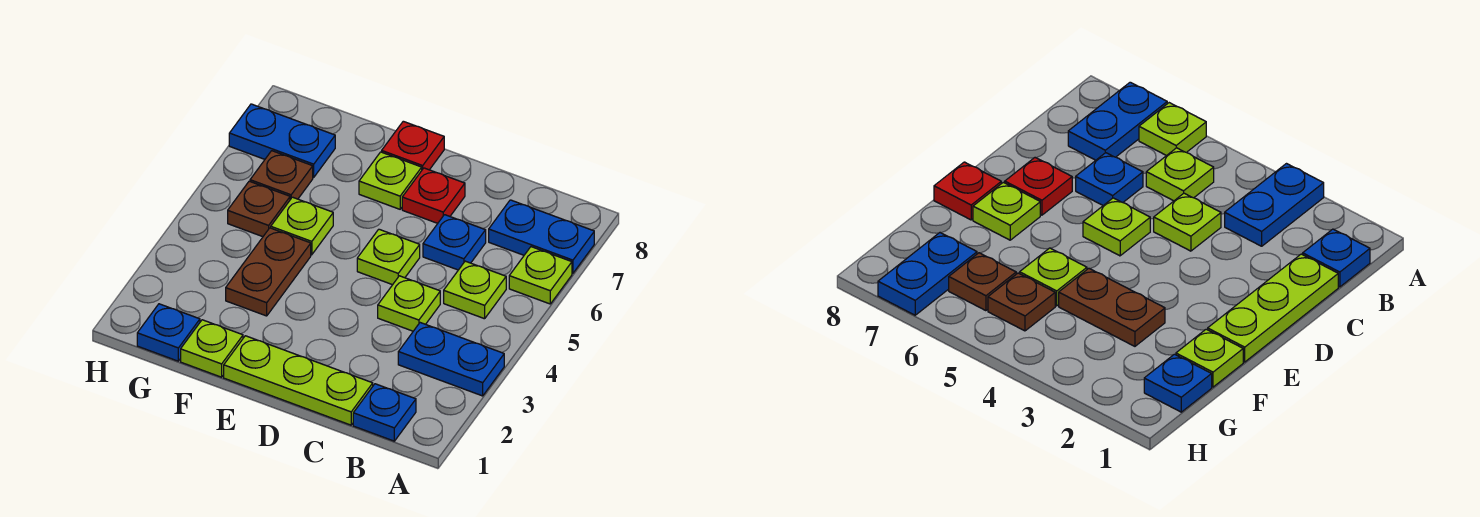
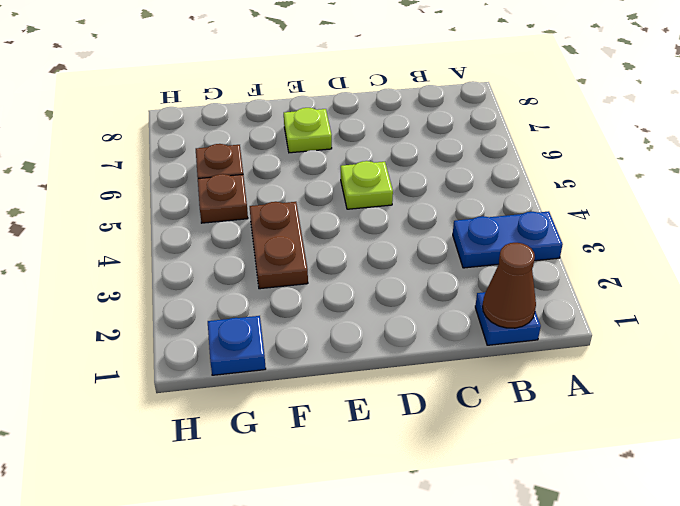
brown cone B1 level 2 -> none
none -> lime plate A6 level 1
none -> blue plate A7:B7 level 1
none -> lime plate B5 level 1

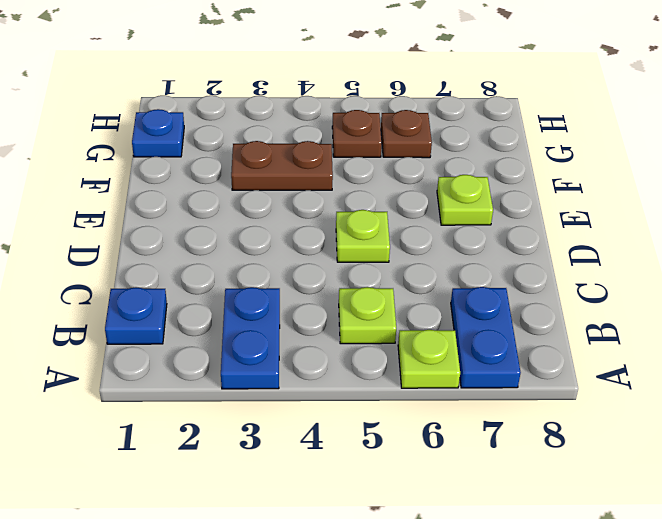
none -> lime plate C1:E1 level 1
none -> lime plate C4 level 1
none -> blue plate C6 level 1

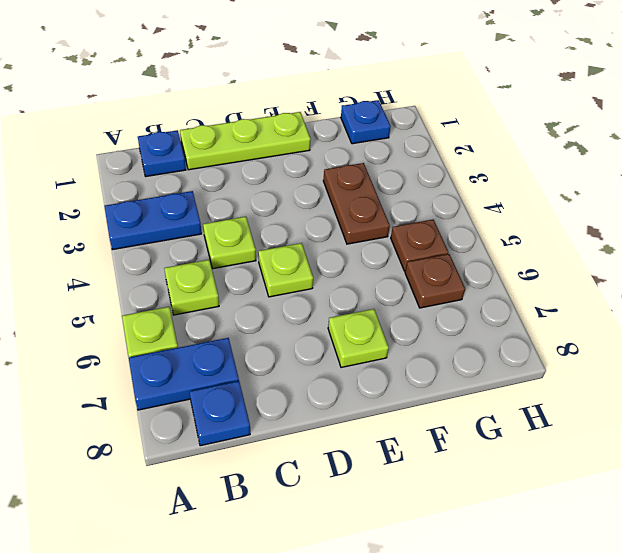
blue plate B8 level 1 -> blue plate C6 level 1
none -> red plate D7 level 1
none -> red plate E8 level 1
none -> lime plate F1 level 1

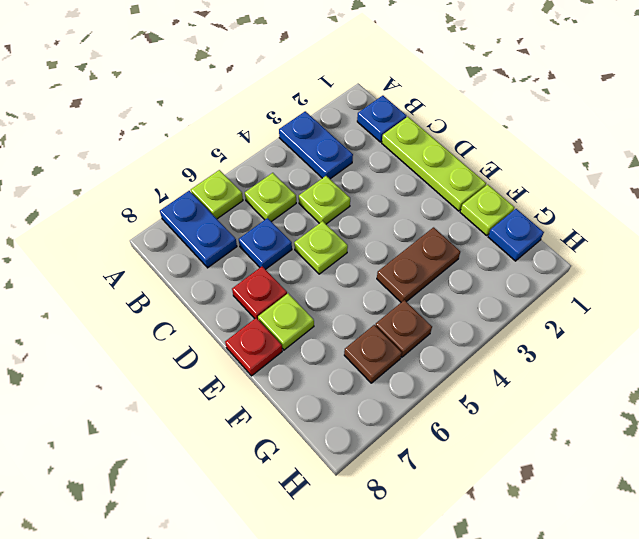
none -> lime plate F5 level 1
none -> blue plate G7:H7 level 1

